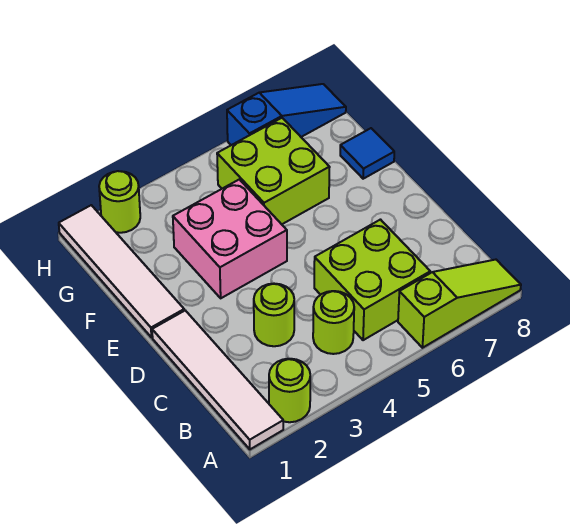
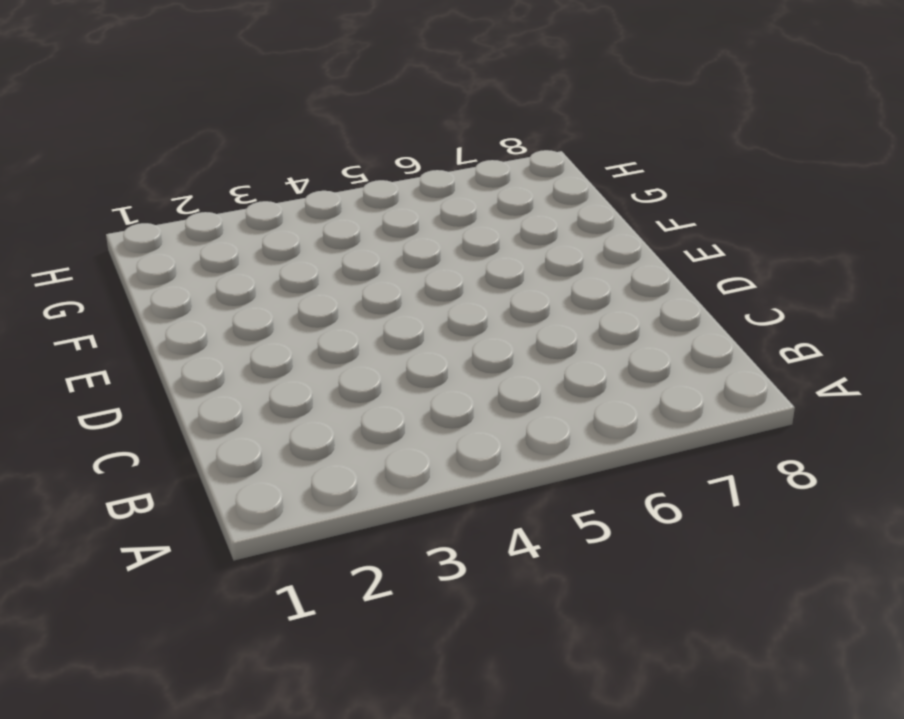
none -> white tile A1:D1 level 1
none -> lime round brick A2 level 1
none -> lime slope A6:A8 level 1 top 6

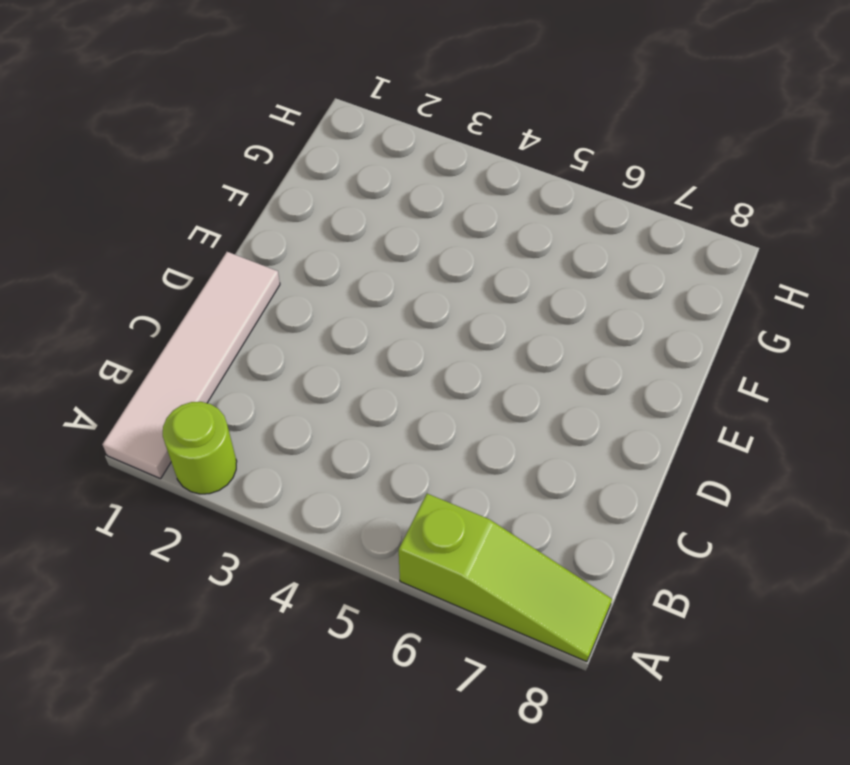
none -> lime round brick B4 level 1
none -> lime brick B5:C6 level 1
none -> lime round brick C3 level 1

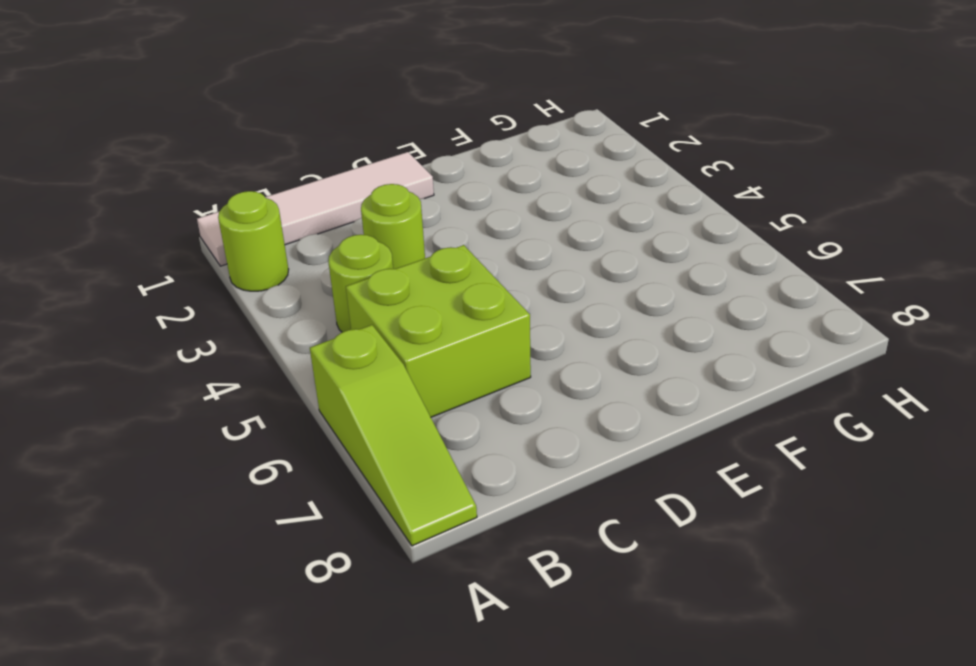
none -> white tile E1:H1 level 1
none -> pink brick E3:F4 level 1
none -> lime brick F5:G6 level 1

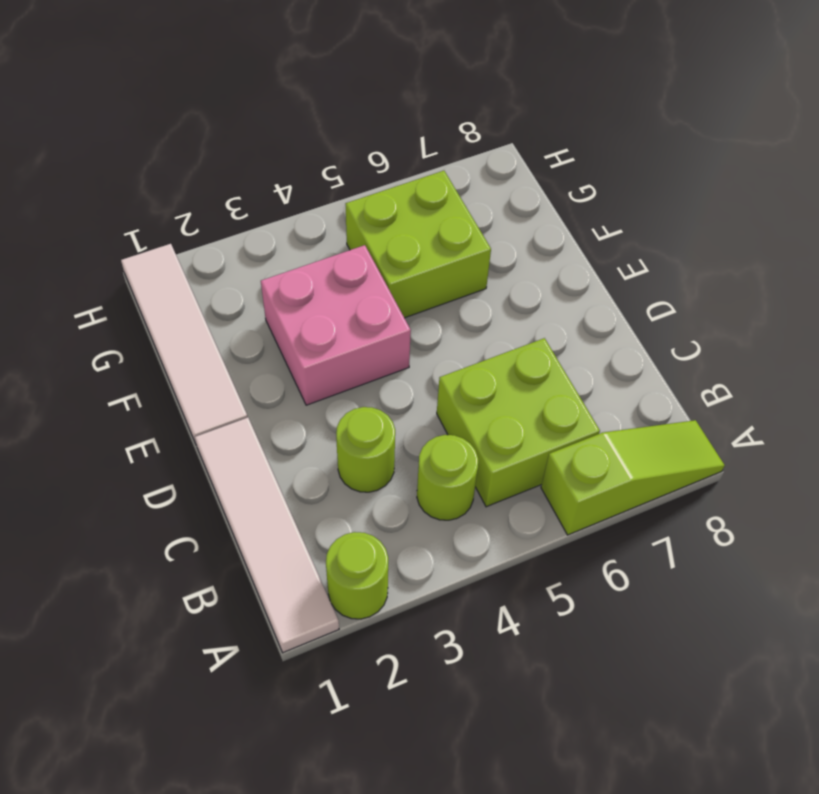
none -> blue tile F8 level 1
none -> lime round brick H2 level 1
none -> blue slope H6:H8 level 1 top 6

